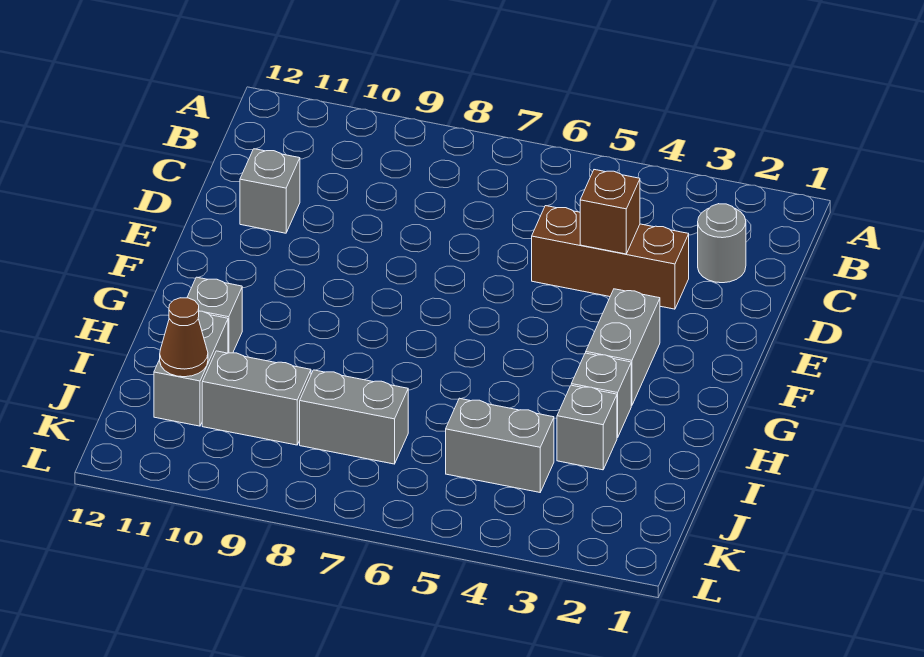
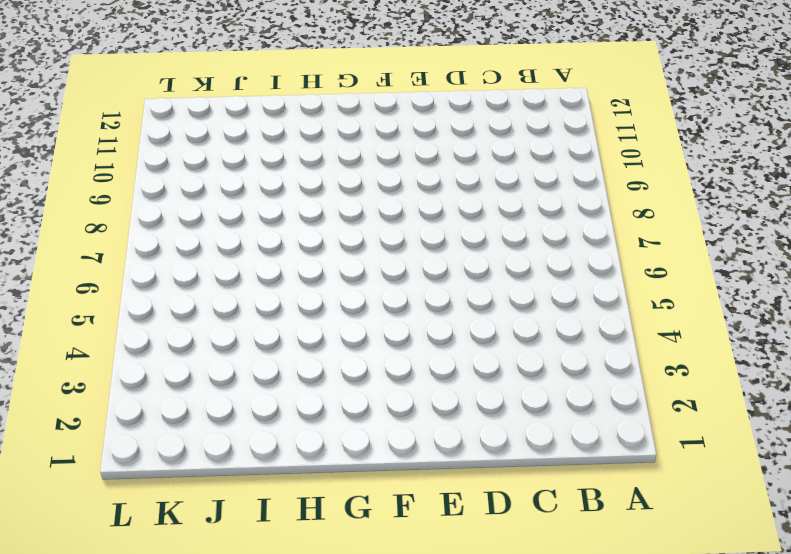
none -> grey round brick C2 level 1
none -> brown brick D3:D5 level 1
none -> grey brick D11 level 1

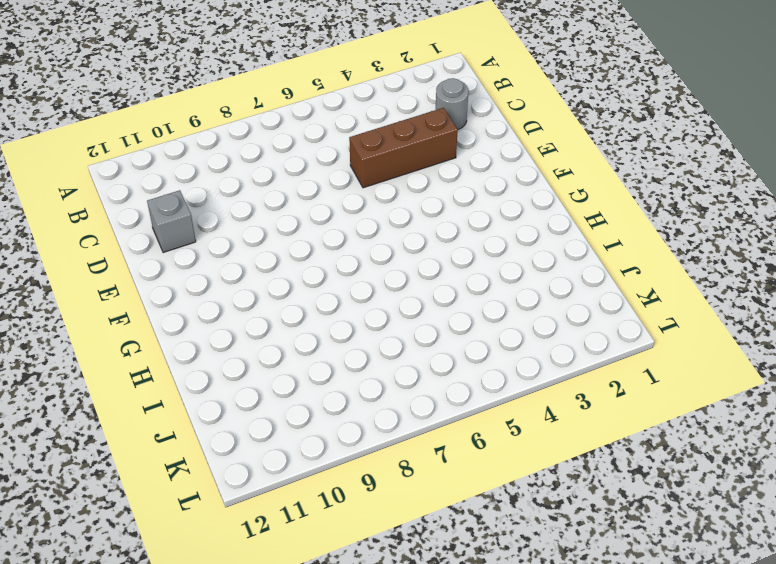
none -> grey brick F3:G3 level 1
none -> grey brick H3 level 1
none -> grey brick H11 level 1

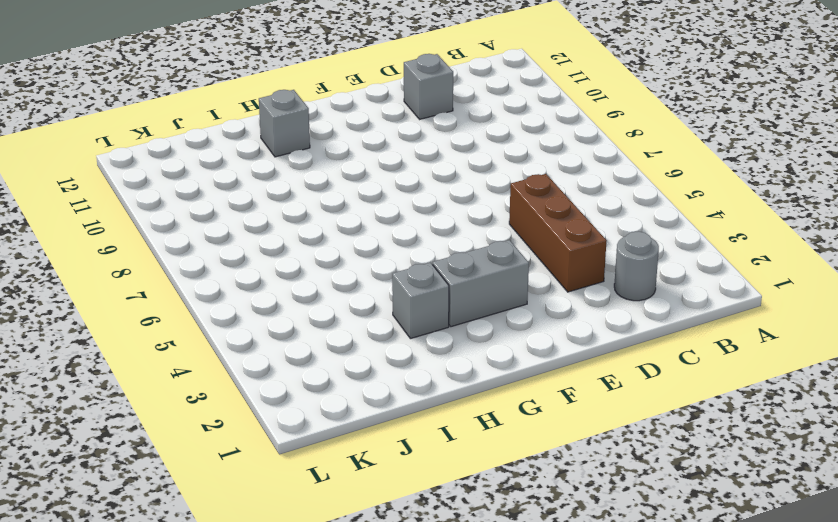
none -> grey brick I3 level 1
none -> grey brick I11:J11 level 1
none -> grey brick J4:J5 level 1

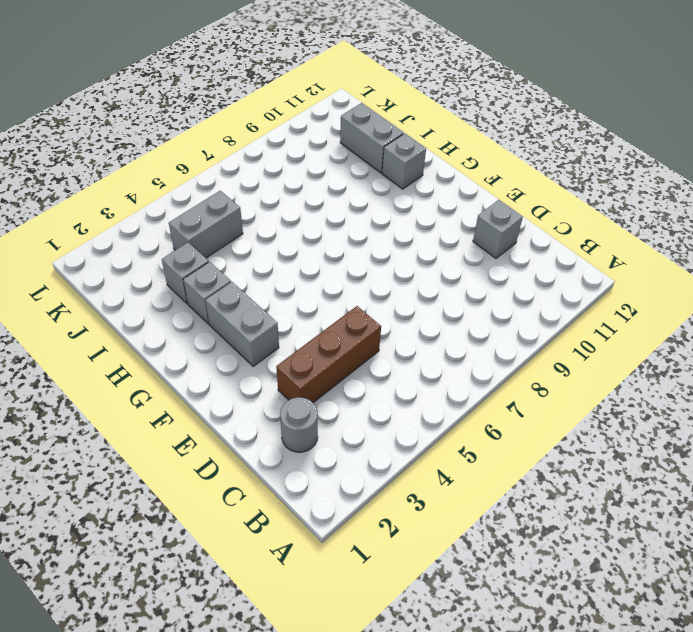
none -> grey brick J7:J8 level 1
none -> grey brick J9:J10 level 1
none -> brown brick D4 level 2

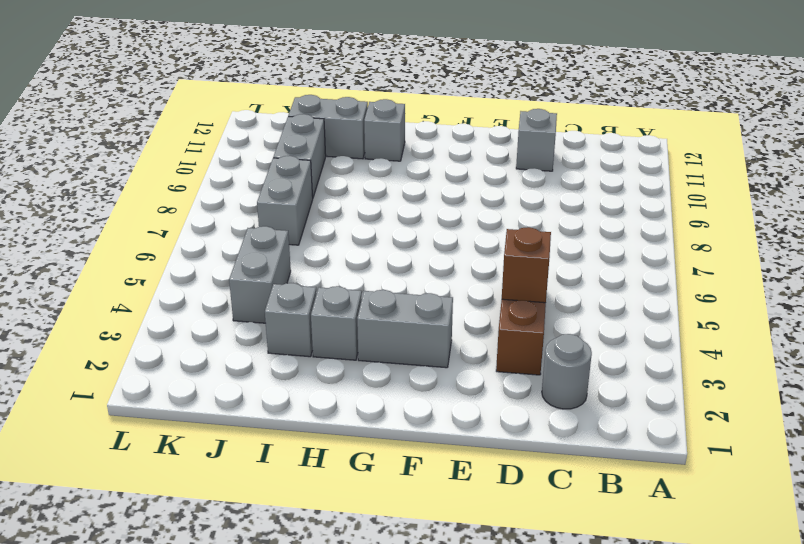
none -> brown cone J11 level 2

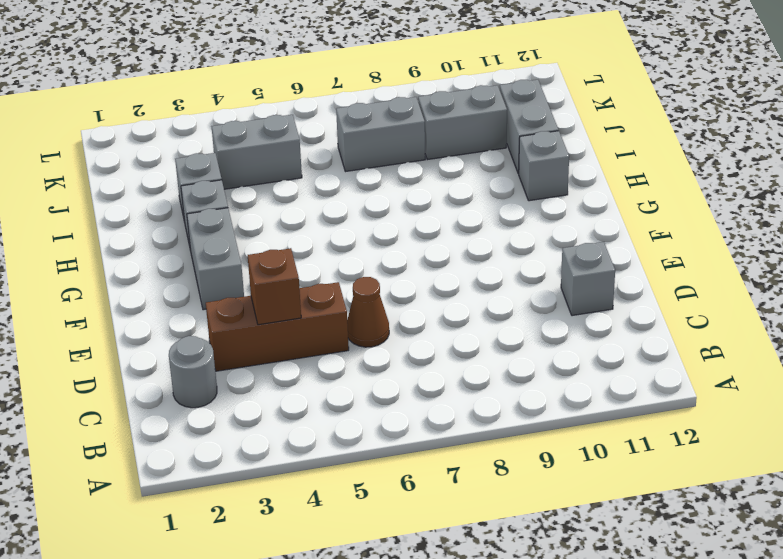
brown cone D6 level 1 -> brown cone J11 level 2

